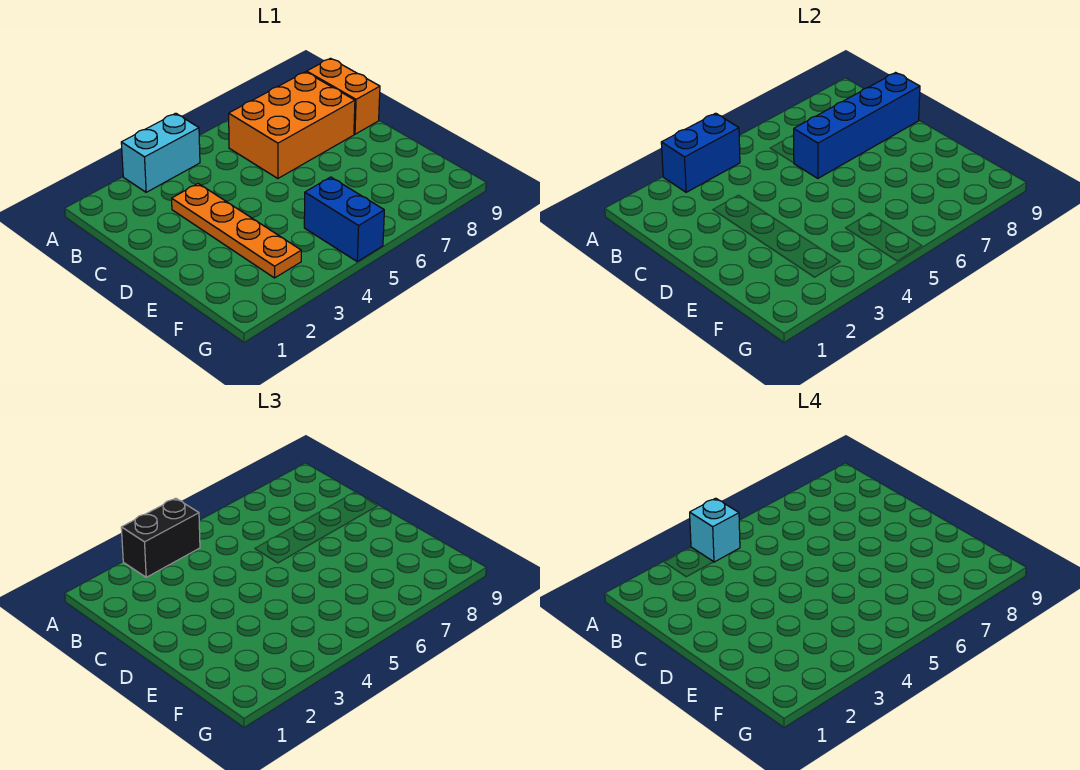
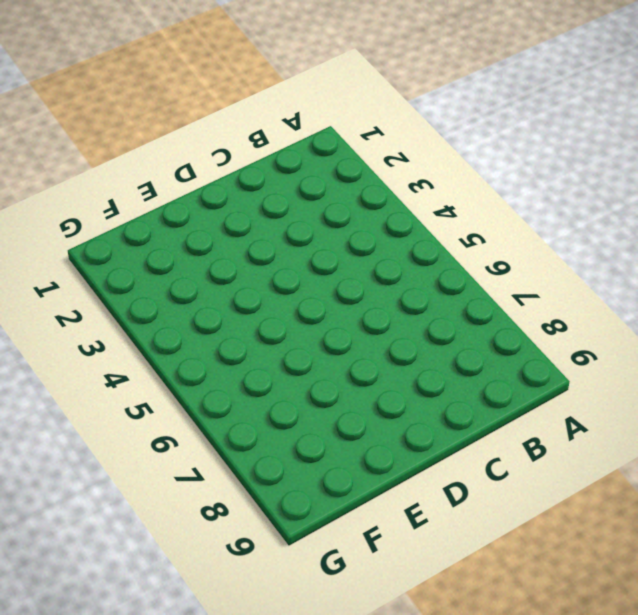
none -> cyan brick A3:A4 level 1
none -> orange brick B6:C8 level 1

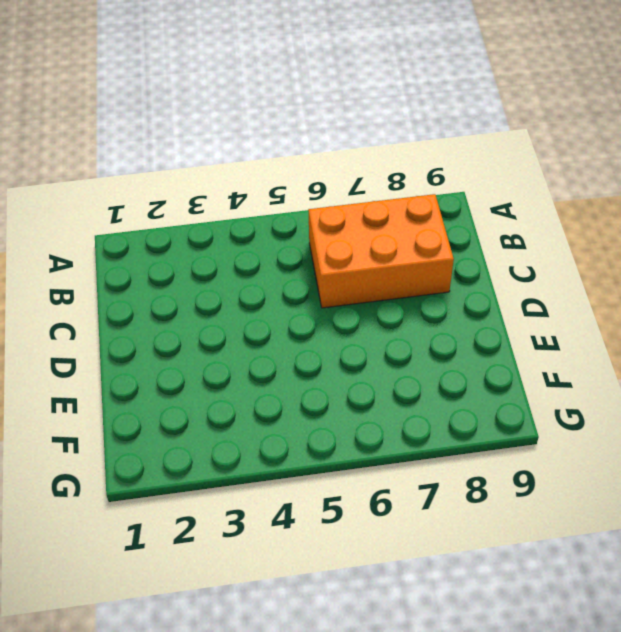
none -> cyan brick A3:A4 level 1
none -> orange brick B9:C9 level 1

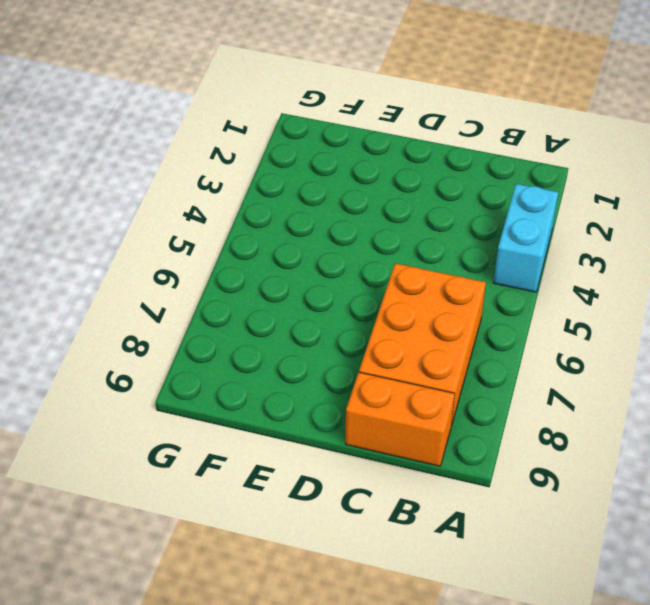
none -> orange plate C3:F3 level 1
none -> blue brick F5:G5 level 1

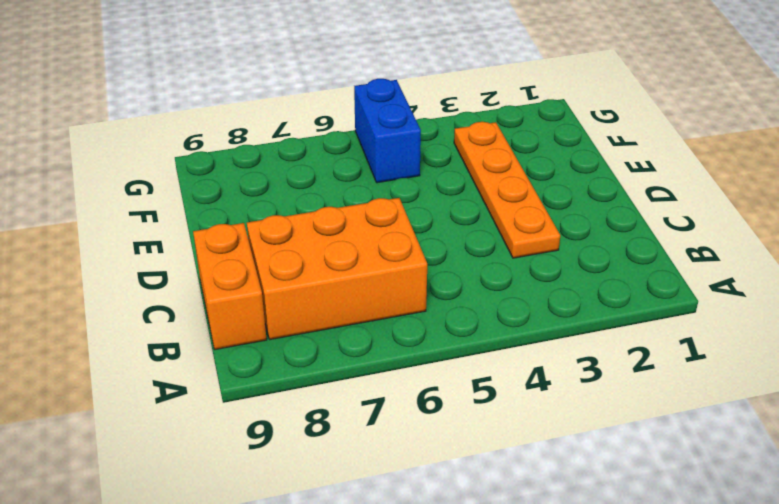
none -> cyan brick A3:A4 level 1
none -> blue brick A3:A4 level 2

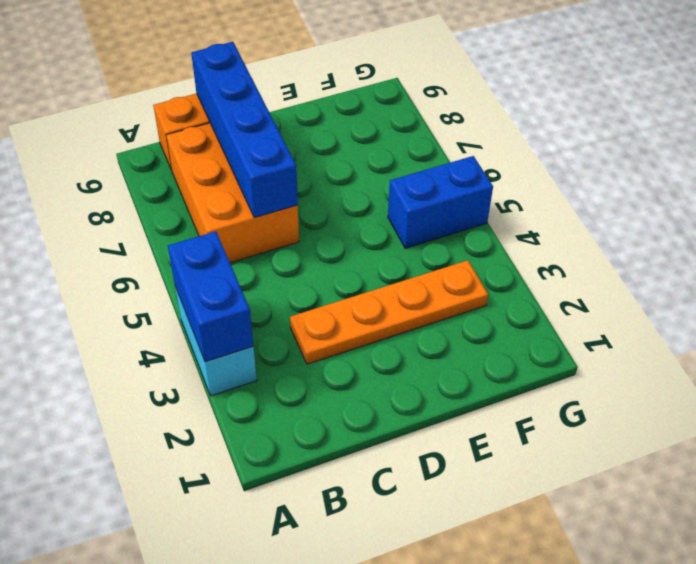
none -> black brick A3:A4 level 3
none -> cyan brick A4 level 4

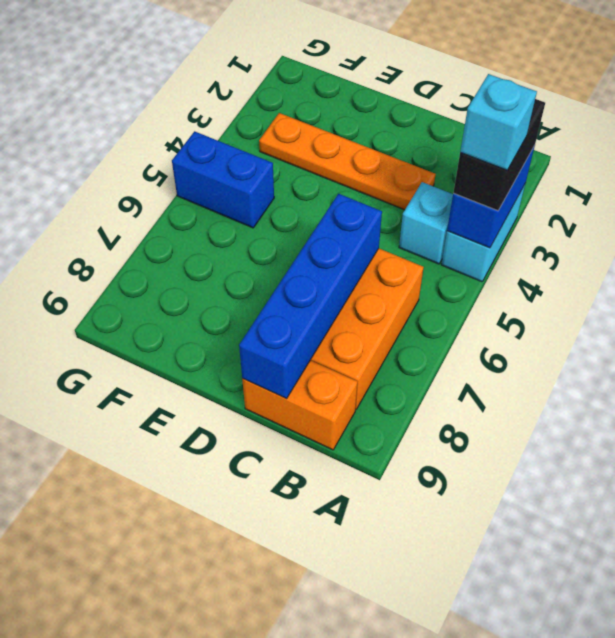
cyan brick B4 level 1 -> none

